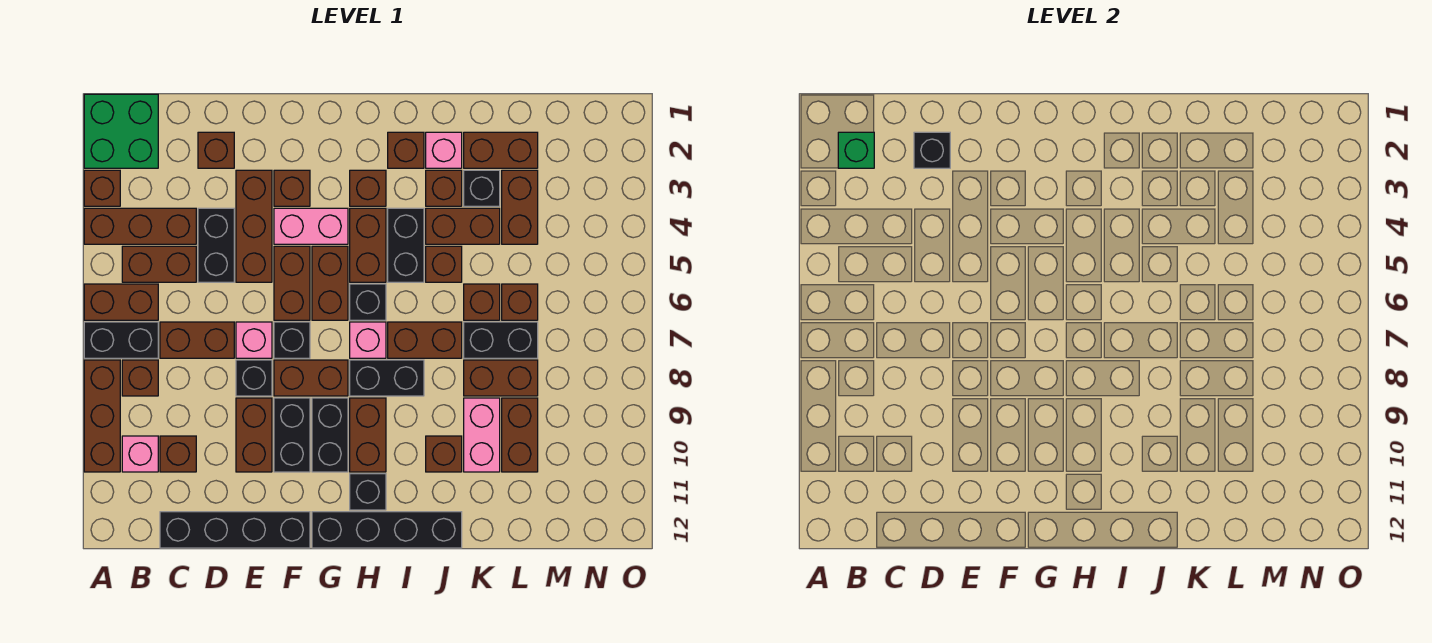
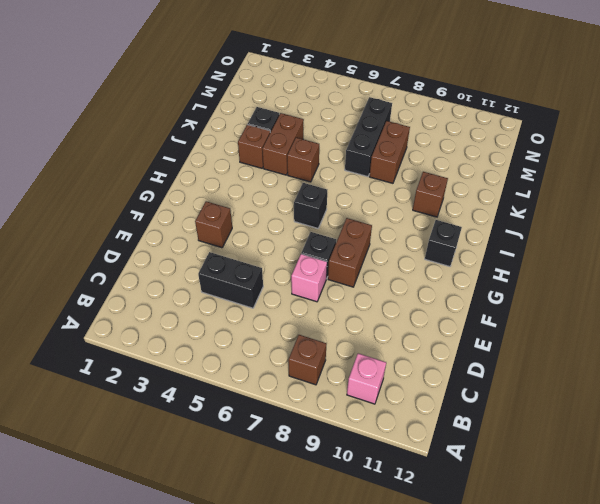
black brick K7:M7 level 1 -> black brick K7:L7 level 1
none -> green brick A1:B2 level 1
none -> brown brick A3 level 1
none -> brown brick A4:C4 level 1
none -> brown brick A6:B6 level 1

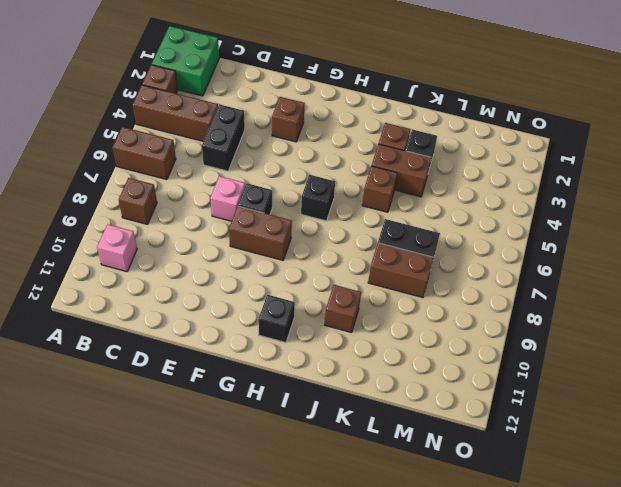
none -> black brick A7:B7 level 1
none -> brown brick A8:A10 level 1
none -> brown brick B5:C5 level 1
none -> brown brick C7:D7 level 1

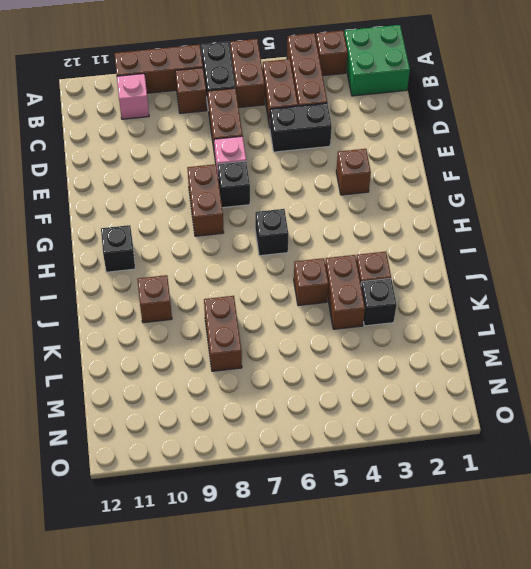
none -> brown brick C10 level 1
none -> black brick C12:F12 level 1
none -> brown brick D2 level 1
none -> brown brick E3:E5 level 1

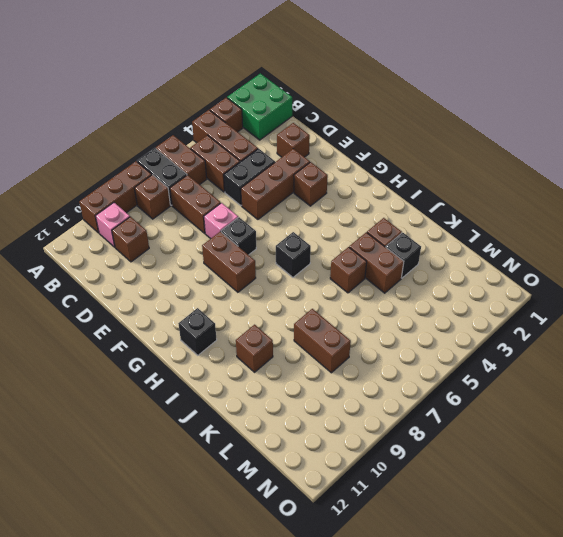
none -> black brick C12:F12 level 1
none -> black brick E8 level 1
none -> brown brick E9:E10 level 1
none -> pink brick F4:G4 level 1

